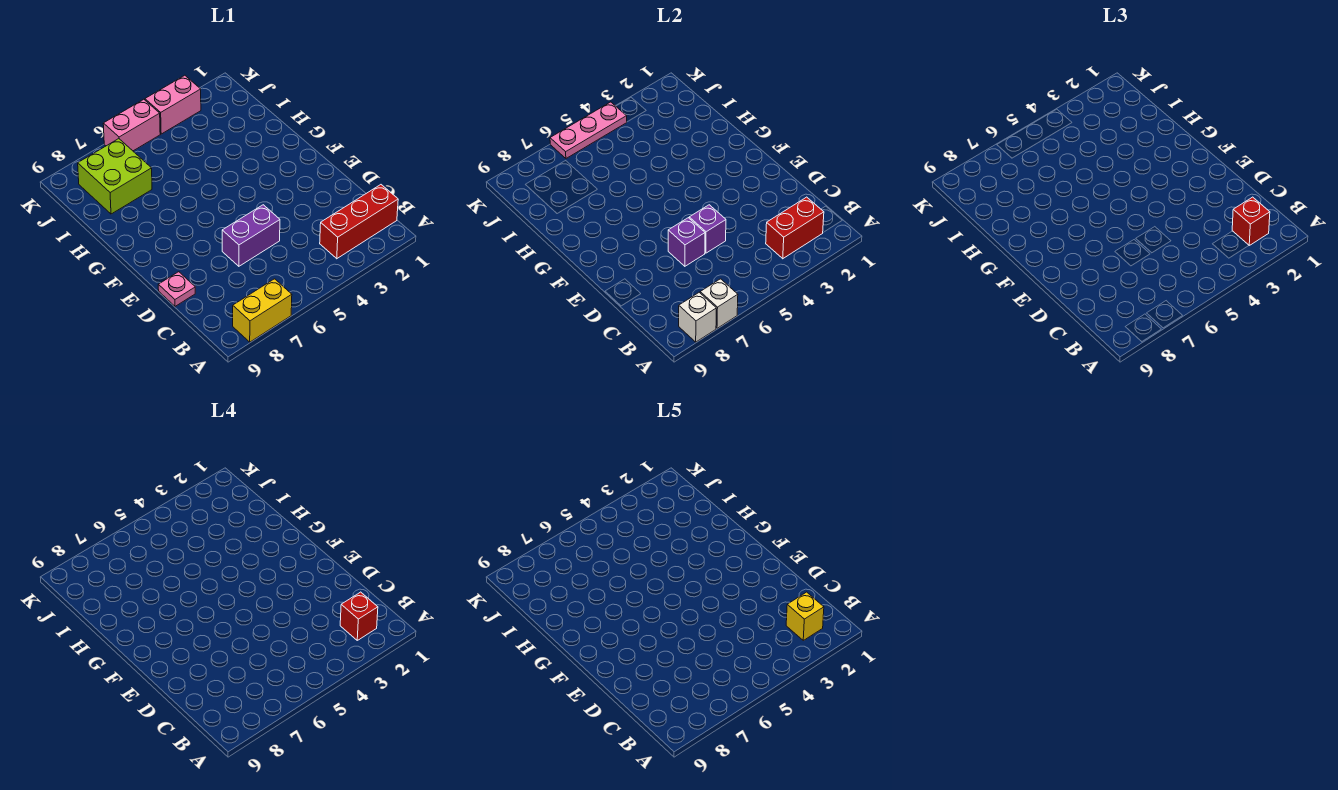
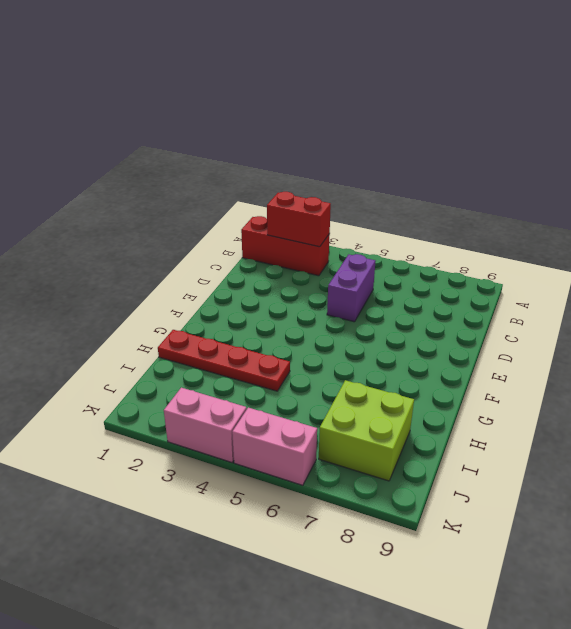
purple brick C5:D5 level 1 -> purple brick D5:D6 level 1
red plate H1:H4 level 1 -> none
none -> yellow brick A7:A8 level 1
none -> pink plate D9 level 1
none -> white brick A7 level 2

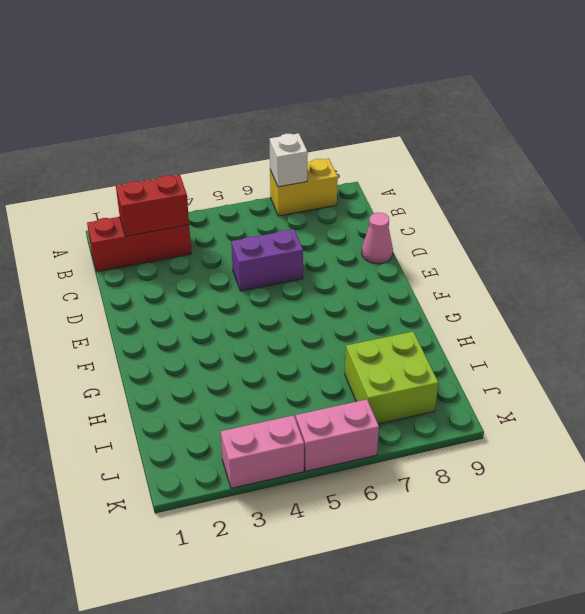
pink cone D9 level 1 -> pink plate D9 level 1
none -> white brick A8 level 2
none -> purple brick D5 level 2
none -> purple brick D6 level 2

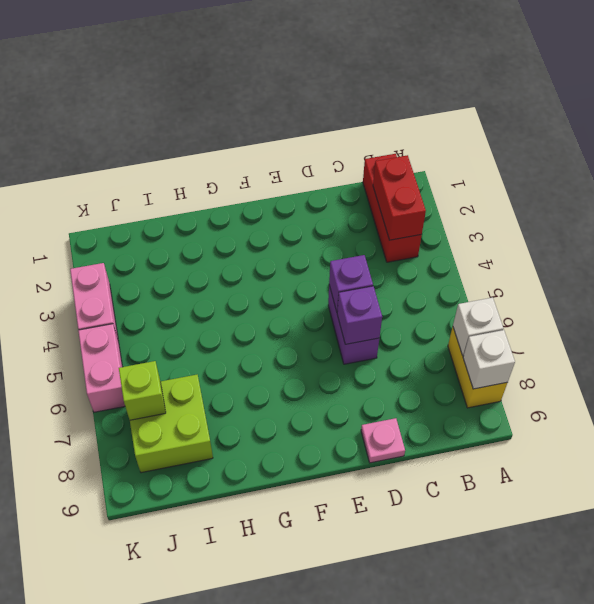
lime brick J7 level 2 -> none
none -> pink plate K4:K6 level 2
none -> red brick B2 level 3
none -> red brick B2 level 4

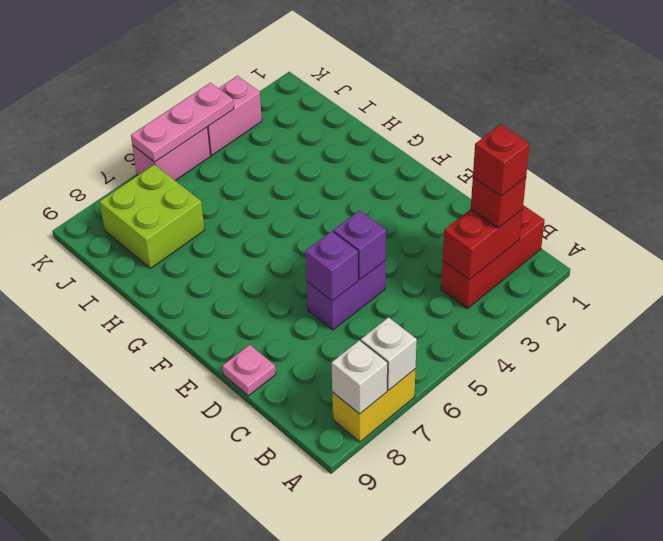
none -> yellow brick B2 level 5

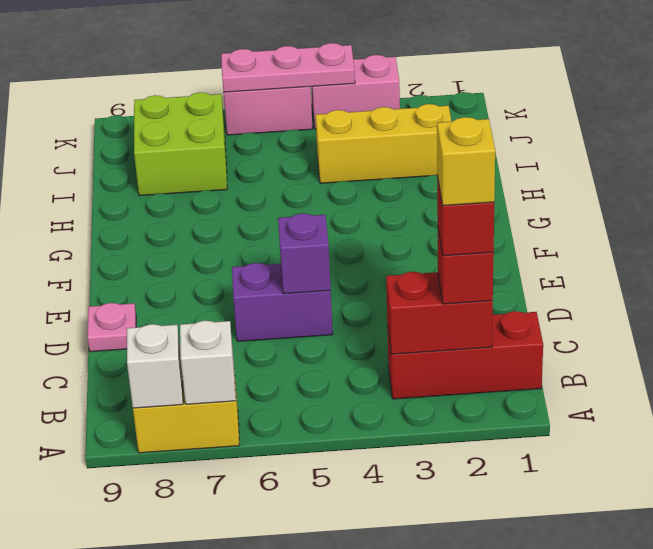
yellow brick I2:I4 level 1 -> none
none -> purple brick D6 level 2

